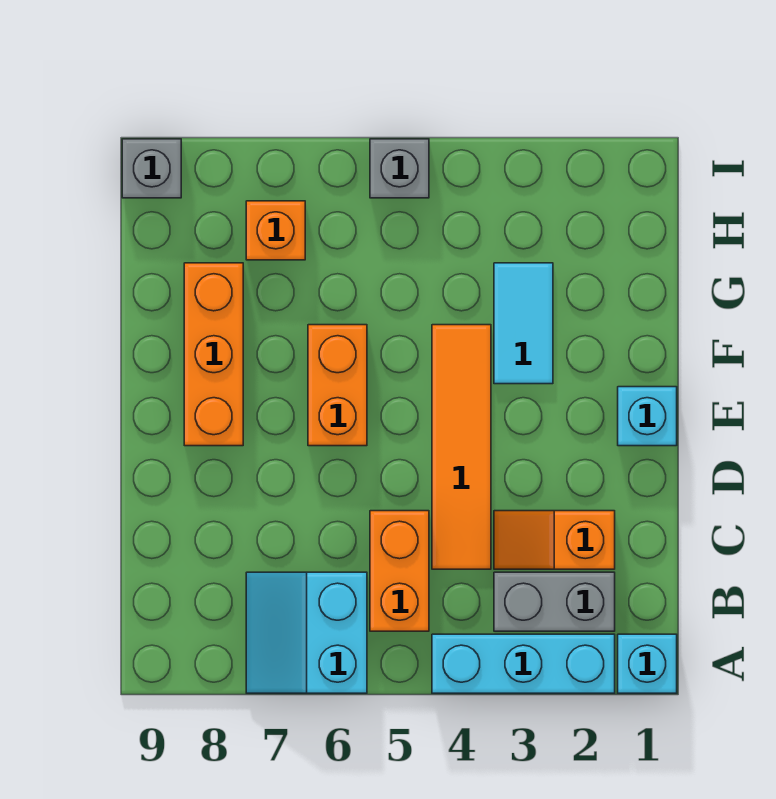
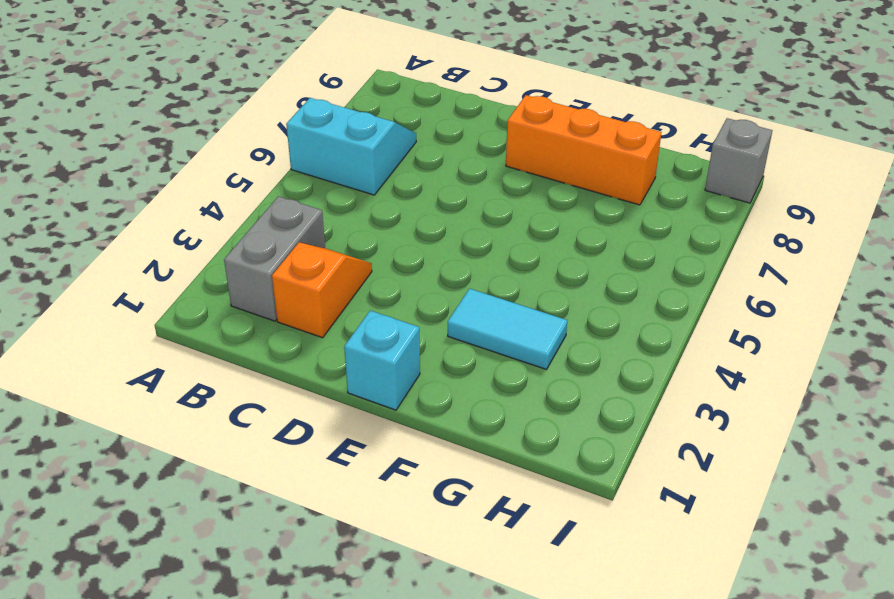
none -> cyan brick A1 level 1
none -> cyan brick A2:A4 level 1
none -> orange brick B5:C5 level 1

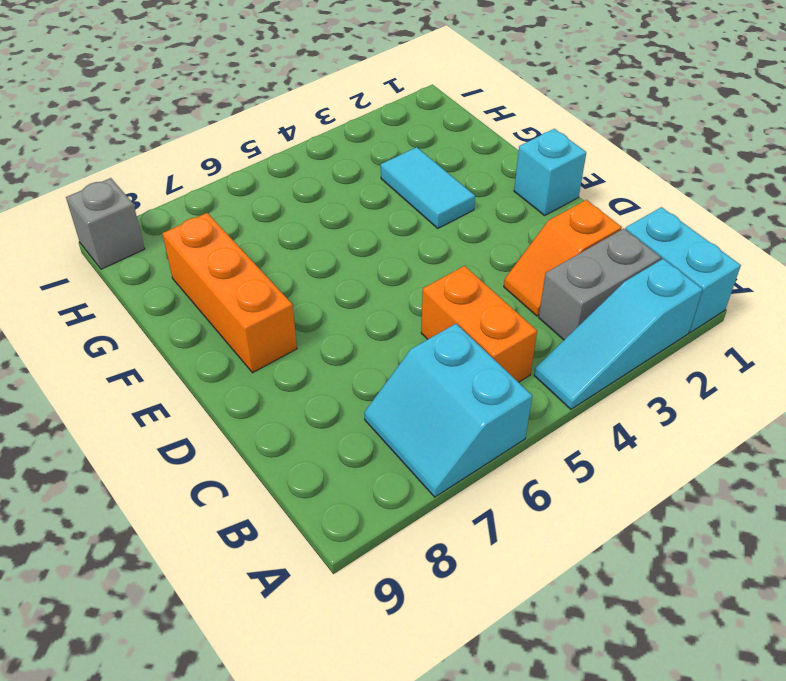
cyan brick A1:B1 level 1 -> cyan brick A1 level 1
cyan slope A2:A4 level 1 top 2 -> cyan brick A2:A4 level 1
none -> orange tile C4:F4 level 1
none -> orange brick E6:F6 level 1
none -> orange brick H7 level 1

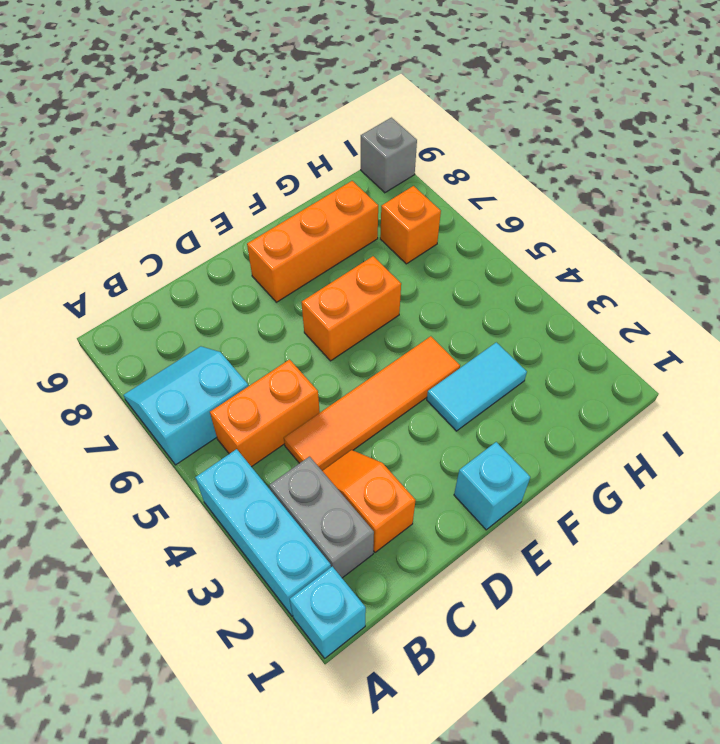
none -> grey brick I5 level 1

